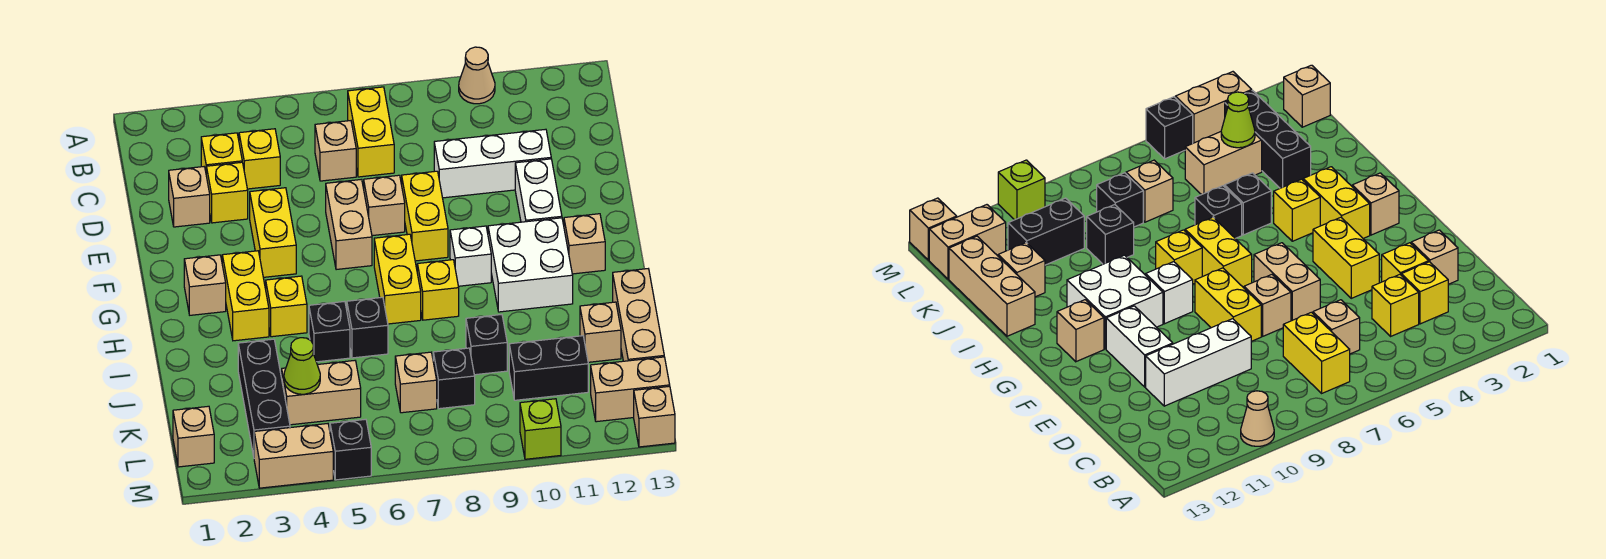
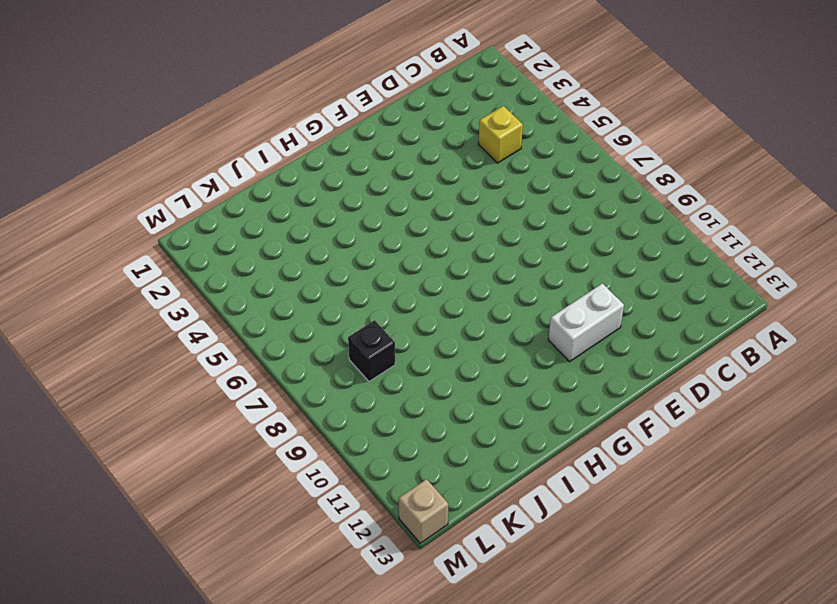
none -> tan cone A10 level 1
none -> yellow brick B7:C7 level 1
none -> yellow brick C3 level 1
none -> tan brick C6 level 1

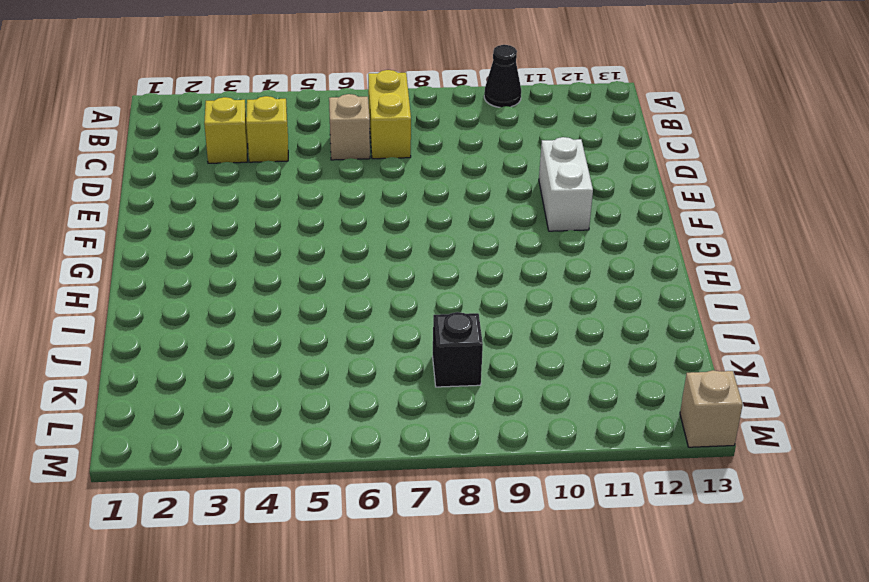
black cone A10 level 1 -> tan cone A10 level 1
none -> tan brick D2 level 1
none -> yellow brick D3 level 1
none -> white brick D9:D11 level 1
none -> yellow brick E4:F4 level 1

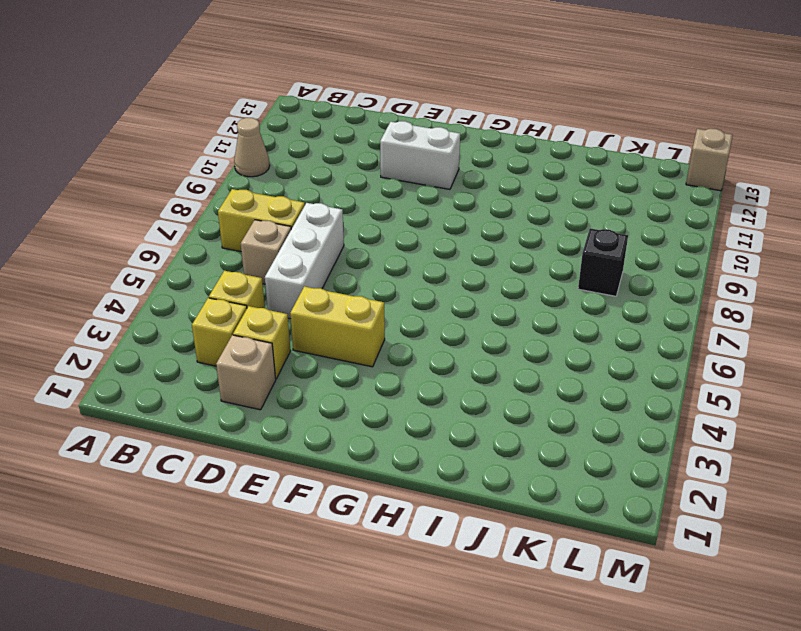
white brick D5:D7 level 1 -> white brick D9:D11 level 1
none -> tan brick E6:F6 level 1
none -> tan brick E7 level 1
none -> yellow brick E8:F8 level 1
none -> tan brick G2 level 1

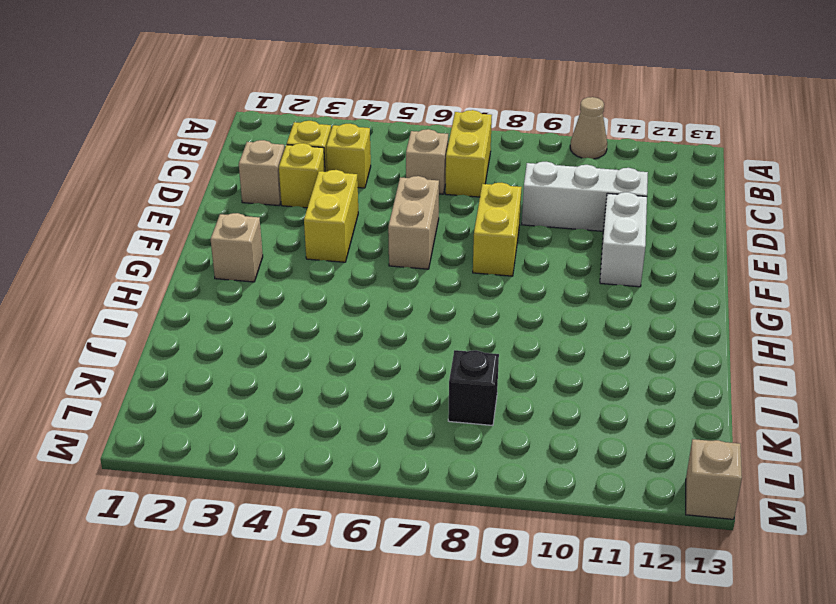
none -> tan brick E7 level 1
none -> yellow brick G3:H3 level 1
none -> yellow brick G7:H7 level 1
none -> white brick G9 level 1

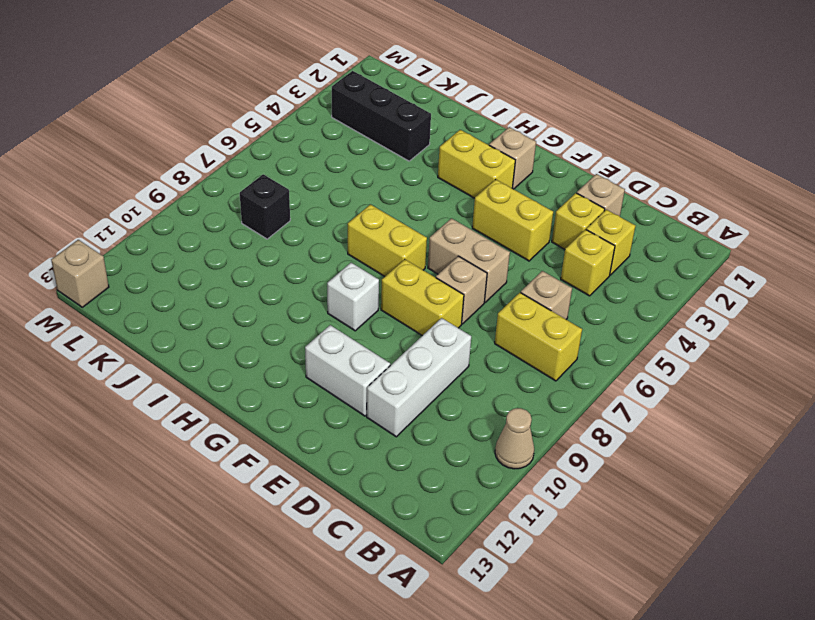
none -> white brick G10:H11 level 1
none -> tan brick G12 level 1
none -> yellow brick H4 level 1
none -> yellow brick H8 level 1

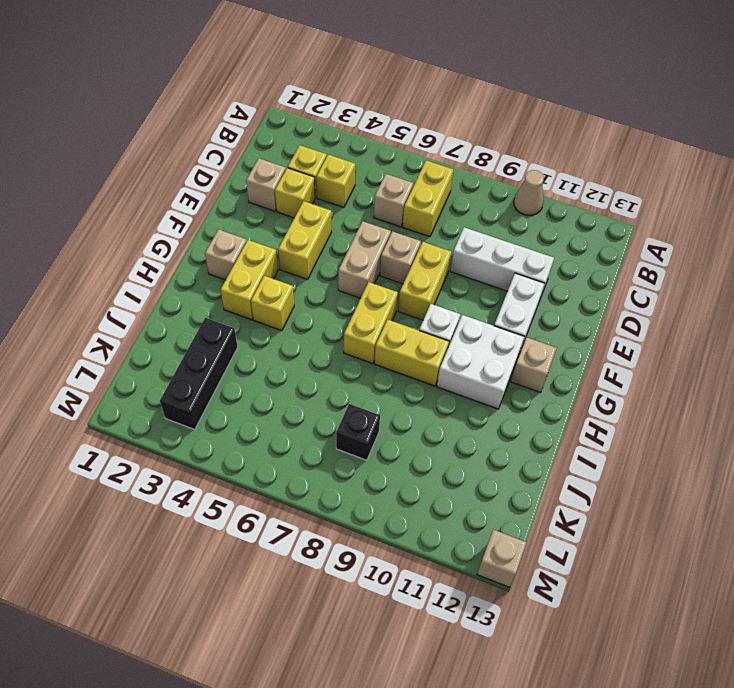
yellow brick H8:H9 level 1 -> yellow brick H8 level 1
none -> black brick I5 level 1
none -> black brick I6 level 1
none -> tan brick I13:K13 level 1
none -> black brick J9 level 1

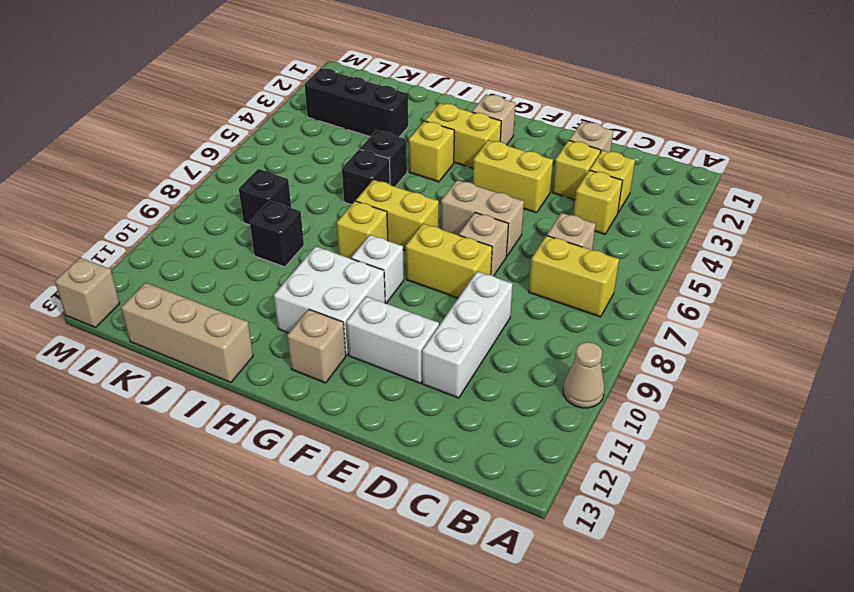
none -> tan brick J12 level 1
none -> tan brick K4:K5 level 1
none -> tan brick K7 level 1
none -> black brick K10:K11 level 1

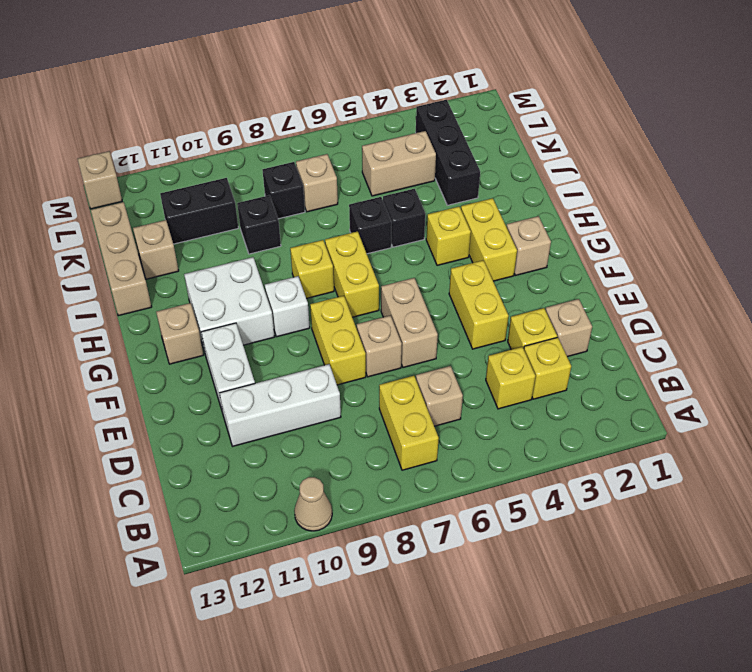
none -> tan brick L1 level 1
none -> tan brick L12:L13 level 1
none -> tan brick M3:M4 level 1
none -> black brick M5 level 1

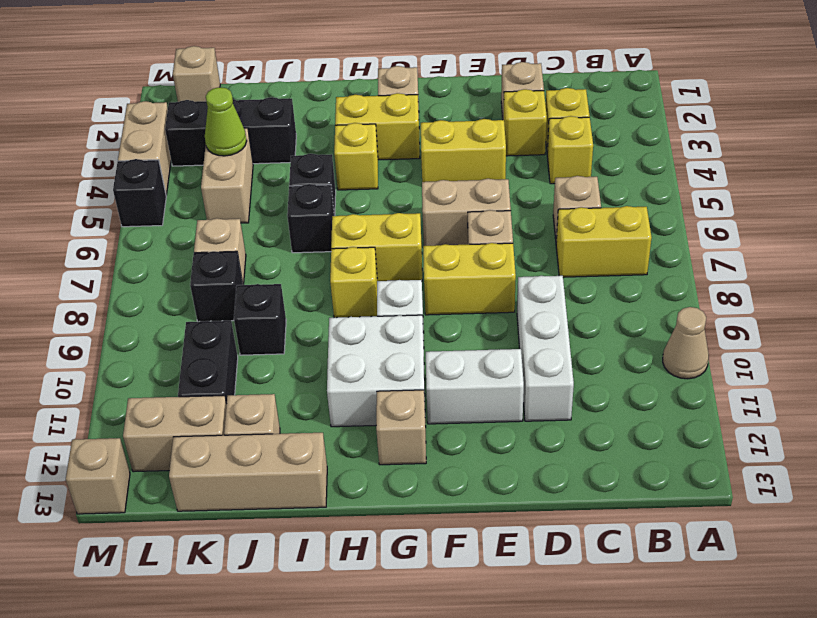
tan brick K12:L12 level 1 -> tan brick L12:L13 level 1
none -> lime brick M10 level 1

